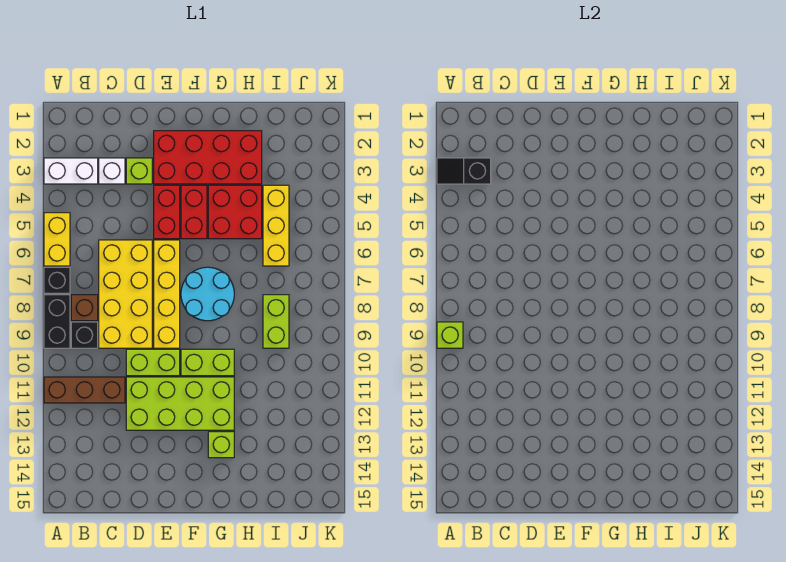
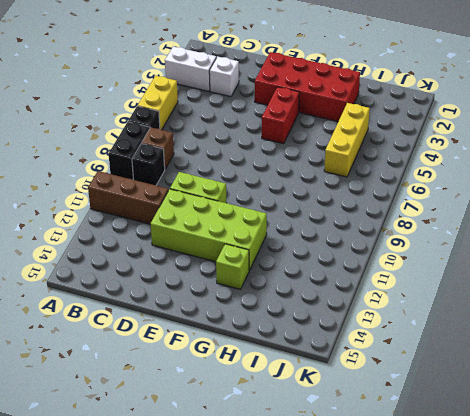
none -> yellow brick C6:D9 level 1
none -> lime brick D3 level 1
none -> red brick E4:E5 level 1

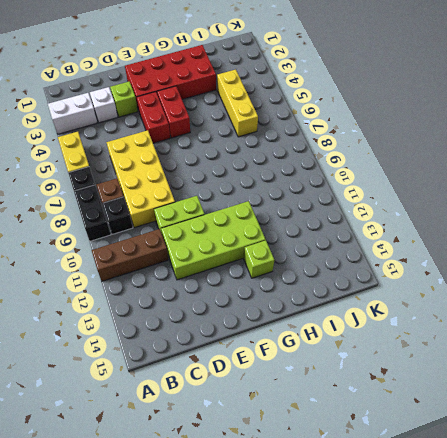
none -> yellow brick E6:E9 level 1
none -> cyan round brick F7:G8 level 1
none -> lime brick F10:G10 level 1

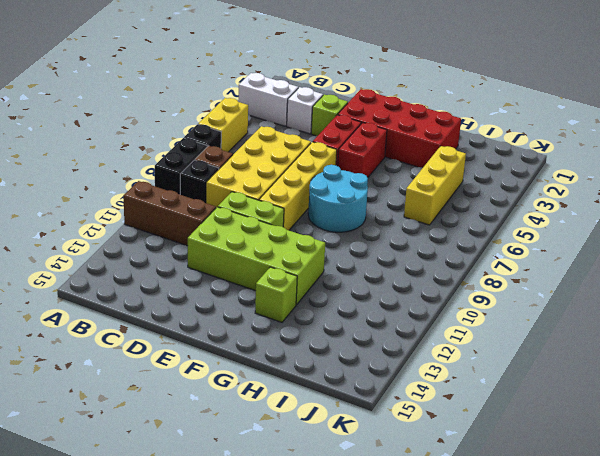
none -> lime brick F10:G10 level 1
none -> red brick G4:H5 level 1
none -> lime brick I8:I9 level 1

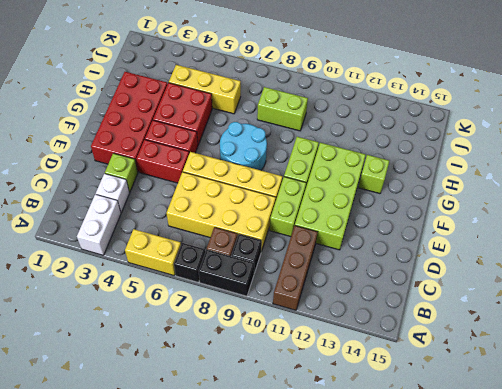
none -> black slope A3:B3 level 2 top B
none -> lime brick A9 level 2

